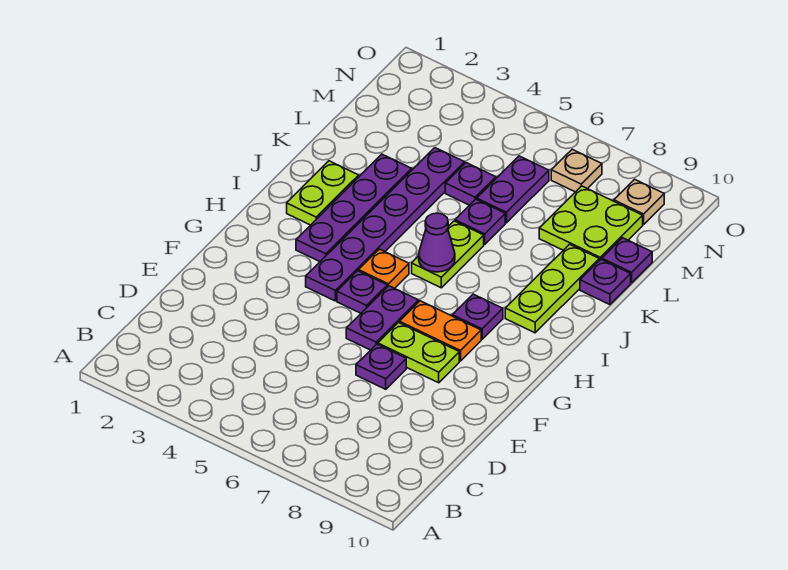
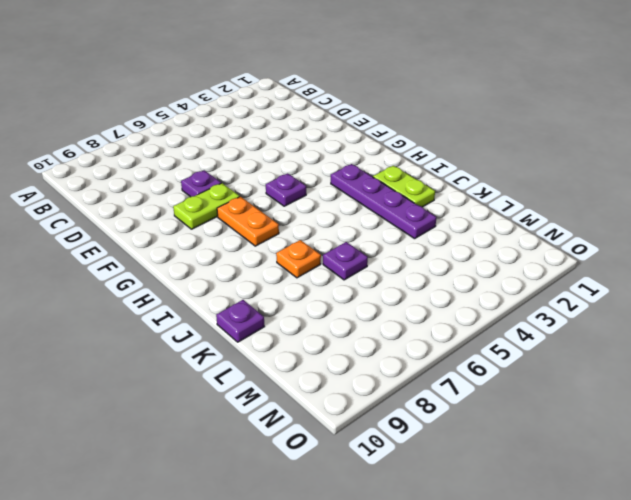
orange plate G7:H7 level 1 -> orange plate G7:G8 level 1
orange plate J7 level 1 -> orange plate H5 level 1
none -> purple plate F6:G6 level 1
none -> purple plate G4:L4 level 1
none -> purple plate H8 level 1

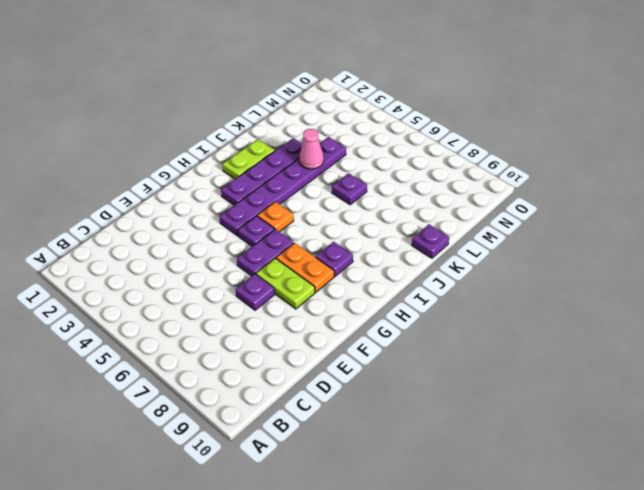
pink cone K4 level 2 -> none
none -> lime plate I6:J6 level 1
none -> lime plate I9:K9 level 1
none -> purple plate L5 level 1

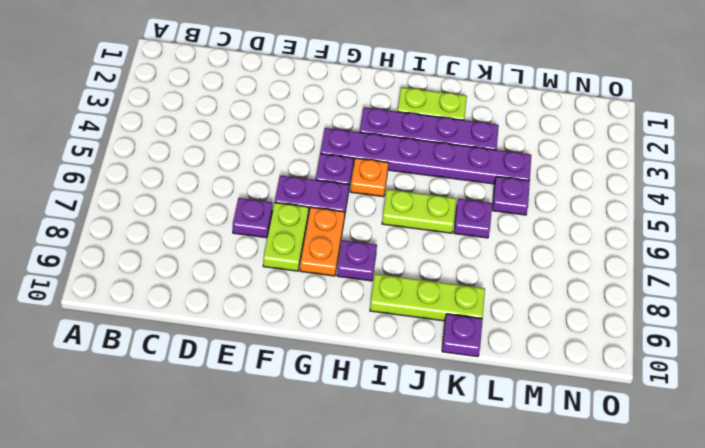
none -> purple plate L6:M6 level 1
none -> lime plate L8:M9 level 1
none -> purple plate L10 level 1

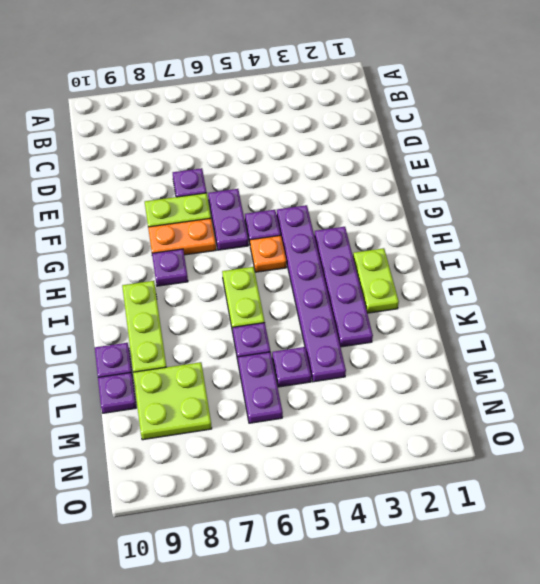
none -> tan plate N7 level 1
none -> tan plate N9 level 1
none -> purple cone I6 level 2

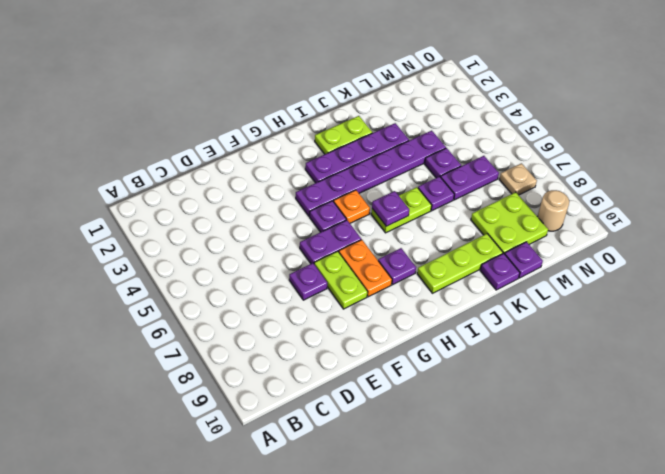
purple plate I6 level 2 -> purple cone I6 level 2
tan round brick N9 level 1 -> tan plate N9 level 1

